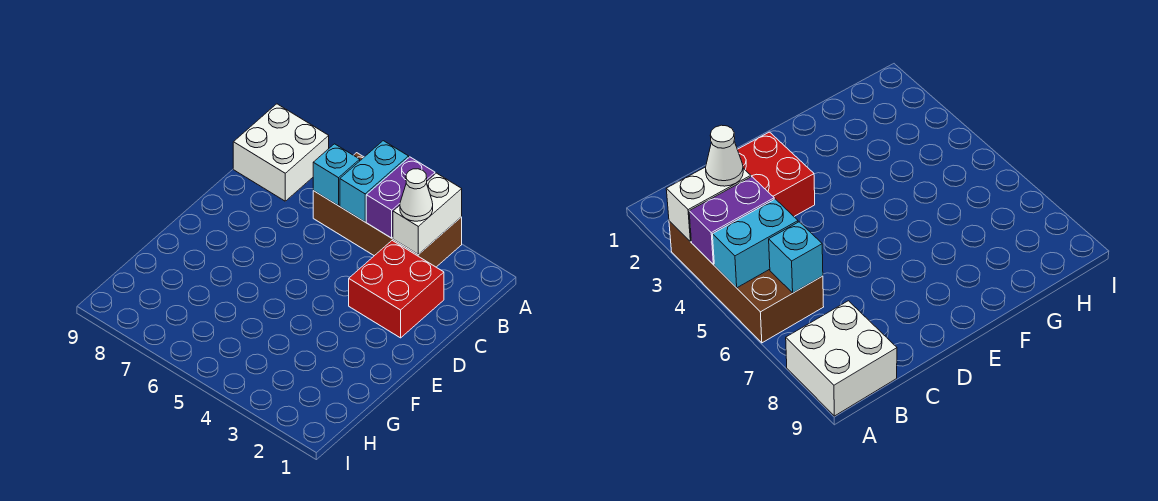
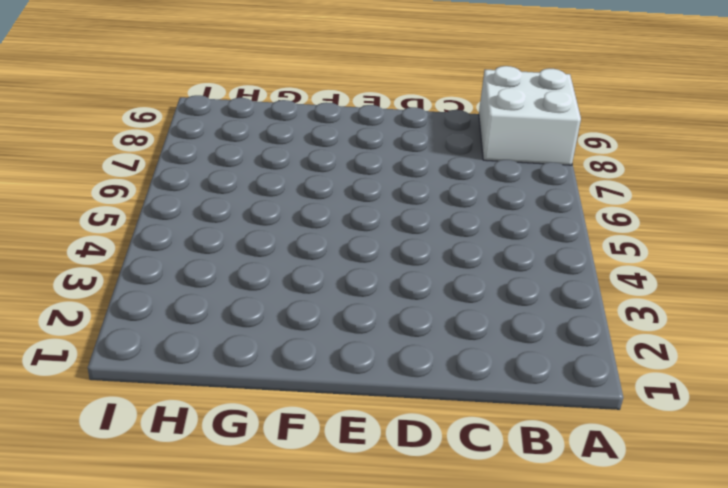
none -> brown brick A3:B6 level 1
none -> red brick C2:D3 level 1

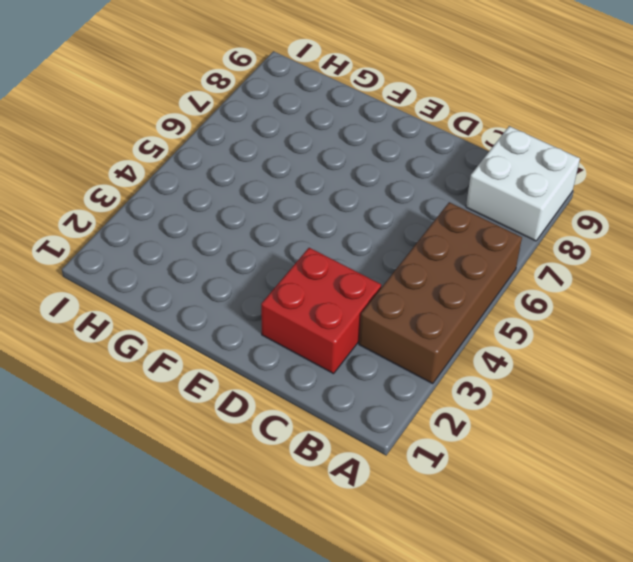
none -> white brick A3:B3 level 2
none -> purple brick A4:B4 level 2

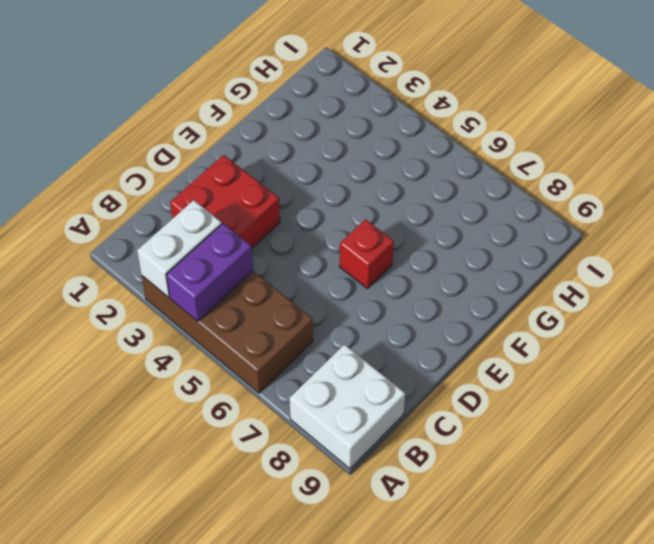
red brick E6 level 1 -> none
none -> cyan brick A5:B5 level 2
none -> cyan brick B6 level 2

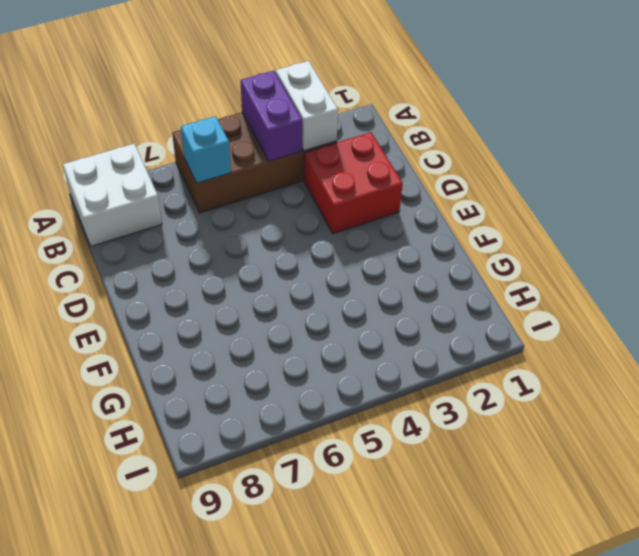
none -> cyan brick A5:B5 level 2
none -> white cone B3 level 3

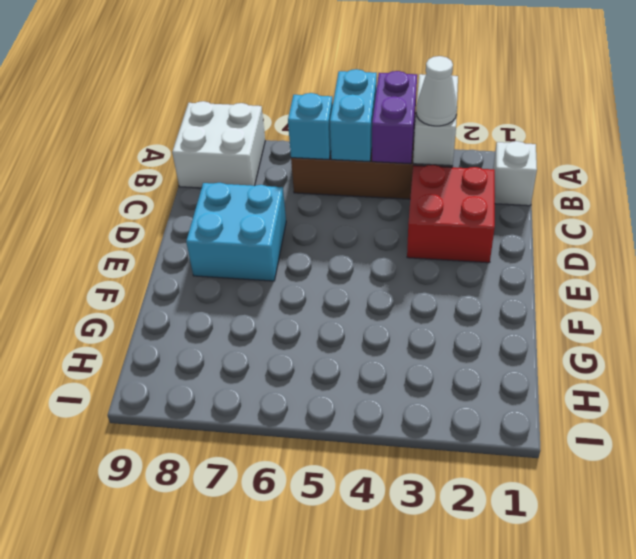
white brick B1 level 1 -> none
cyan brick D7:E8 level 1 -> none

